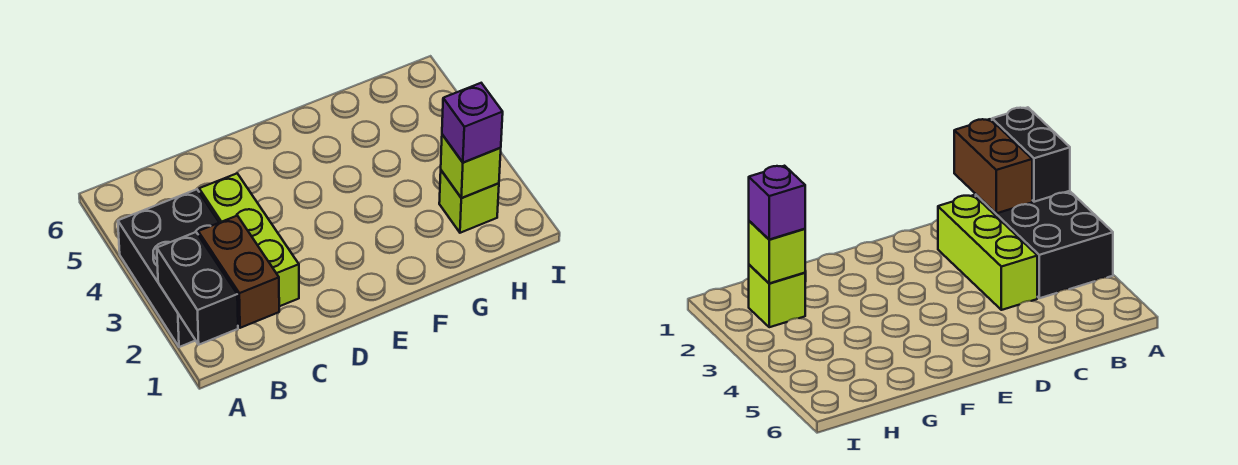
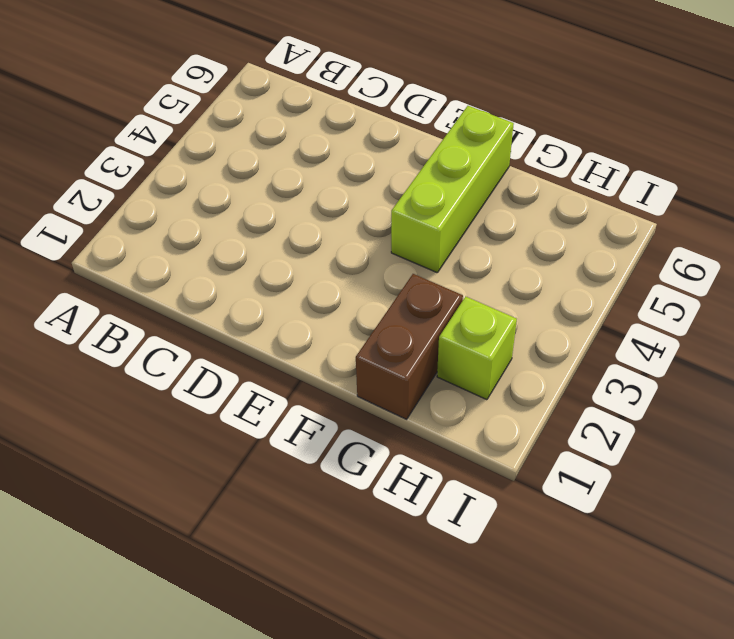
lime brick F4:F6 level 1 -> lime brick C2:C4 level 1
brown brick G1:G2 level 1 -> brown brick B1:B2 level 2
none -> black brick A2:B4 level 1
none -> black brick A1:A2 level 2

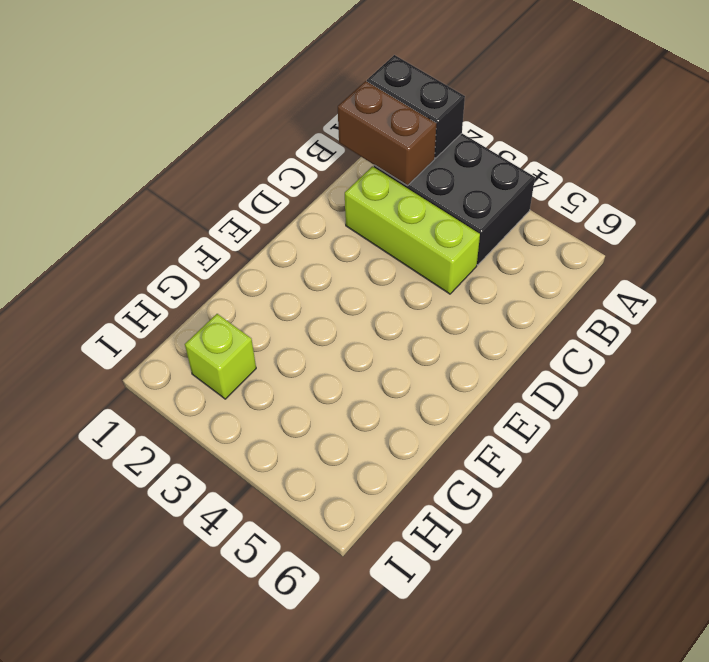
none -> lime brick H2 level 2
none -> purple brick H2 level 3

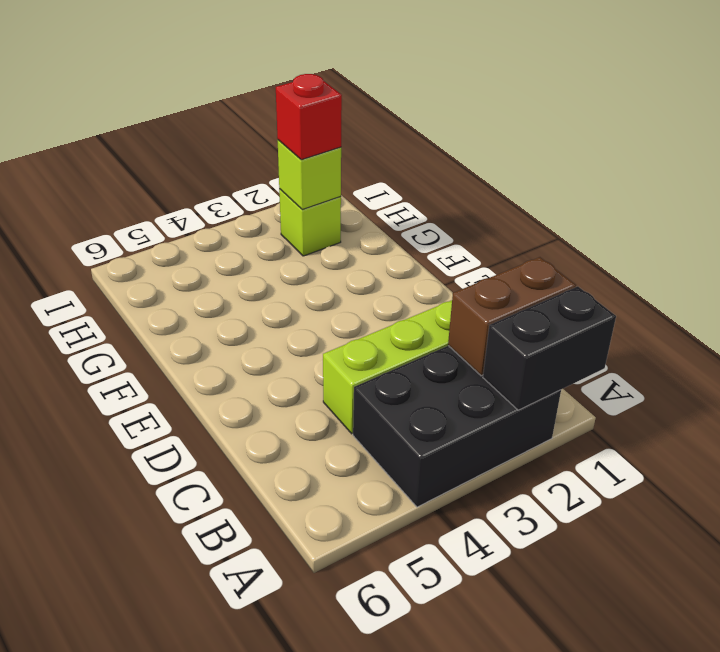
red brick H2 level 3 -> purple brick H2 level 3

